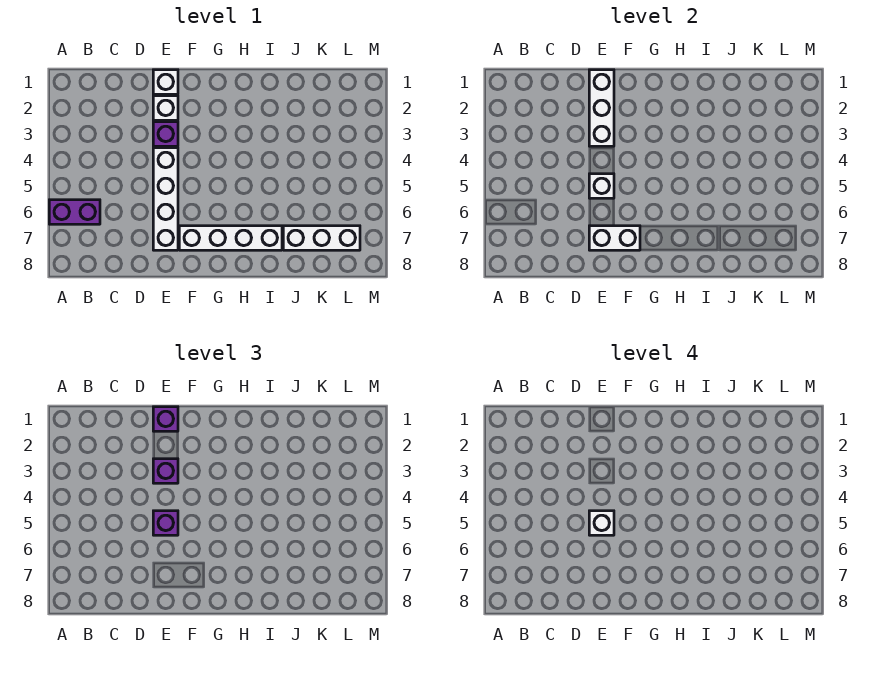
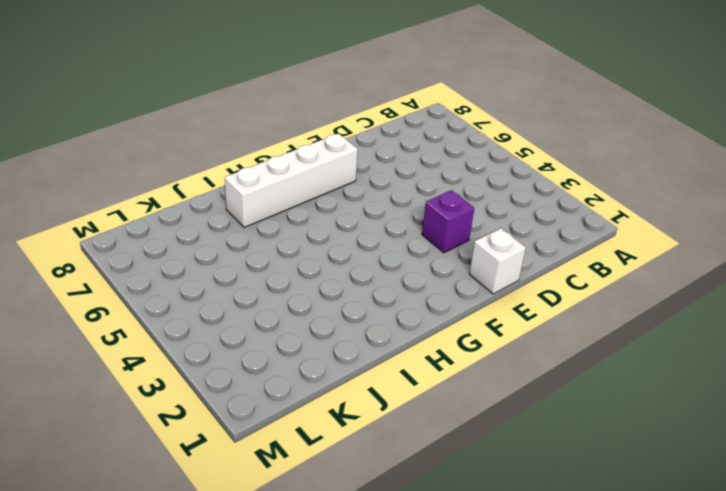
none -> purple brick A6:B6 level 1
none -> white brick E2 level 1
none -> white brick E4:E7 level 1

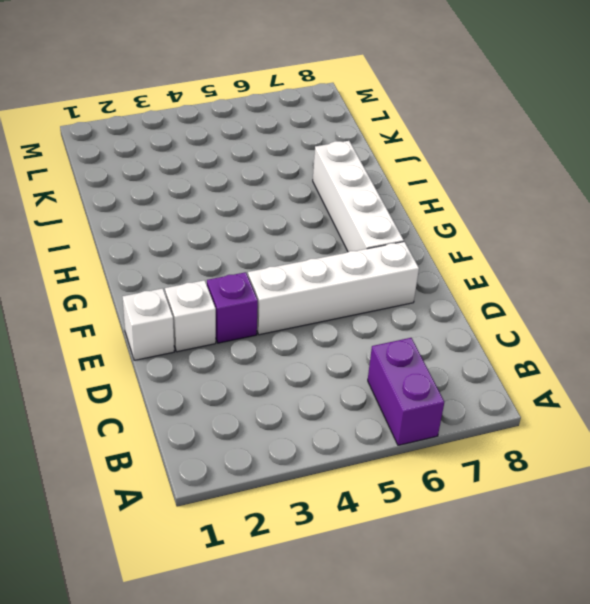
none -> white brick J7:L7 level 1
none -> white brick E1:E3 level 2
none -> white brick E5 level 2

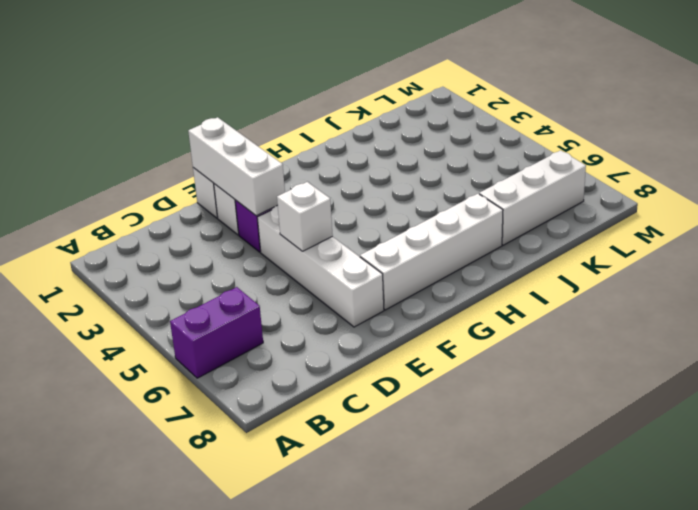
none -> white brick E7:F7 level 2
none -> purple brick E1 level 3
none -> purple brick E3 level 3

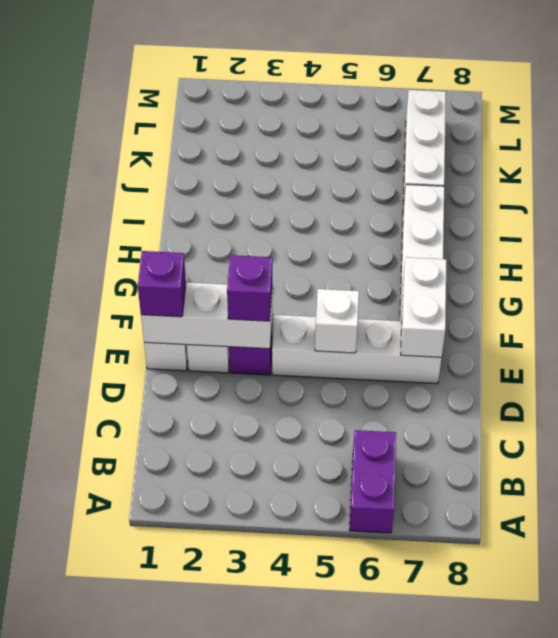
none -> purple brick E5 level 3
none -> white brick E5 level 4

